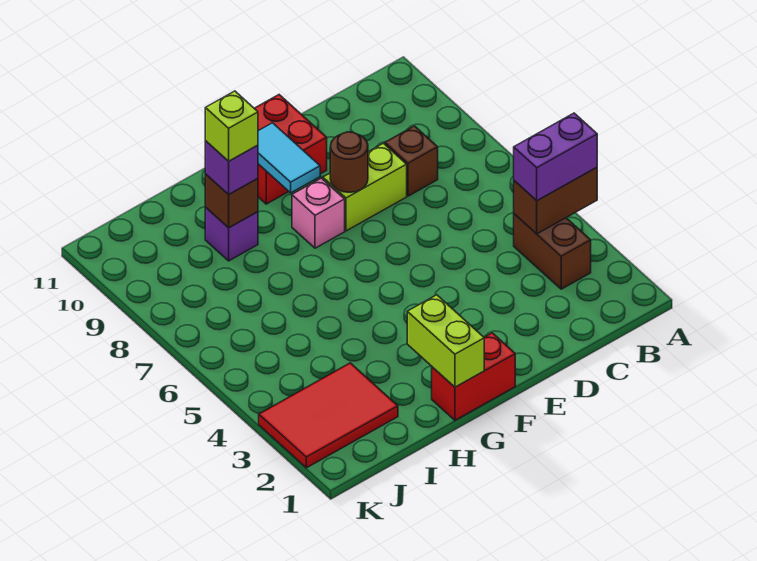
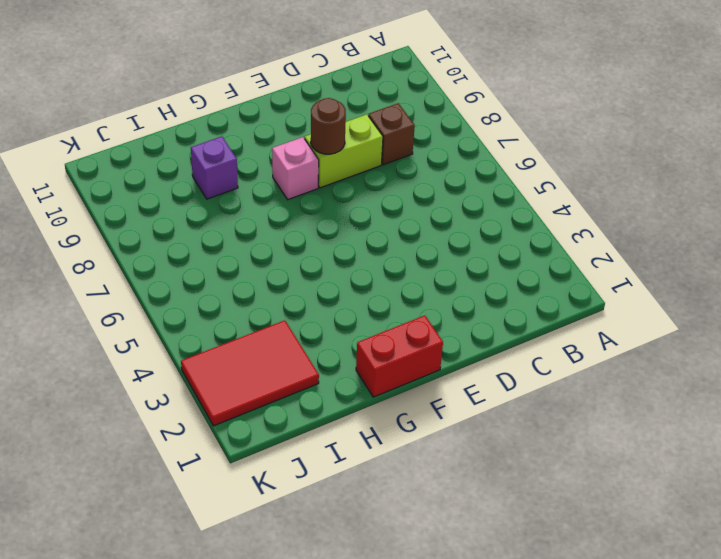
none -> brown brick B3:B4 level 1
none -> red brick E10:F11 level 1
none -> brown brick A4:B4 level 2

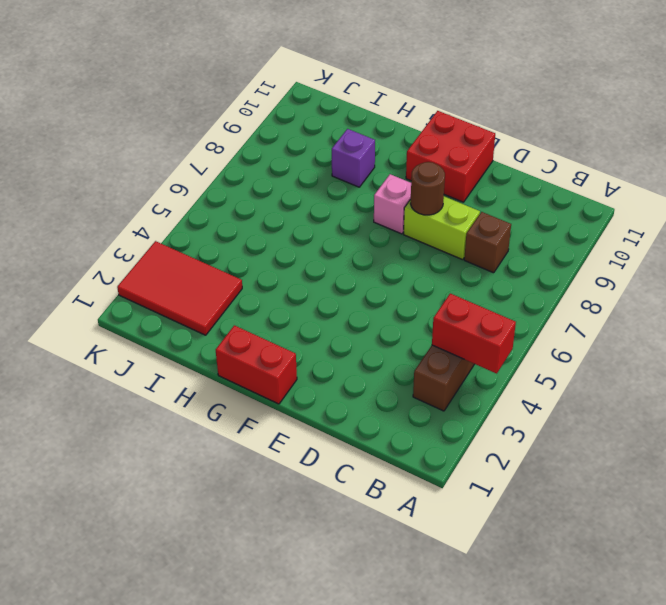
red brick A4:B4 level 2 -> brown brick A4:B4 level 2
none -> cyan tile F9:F10 level 2
none -> lime brick G1:G2 level 2
none -> brown brick H9 level 2

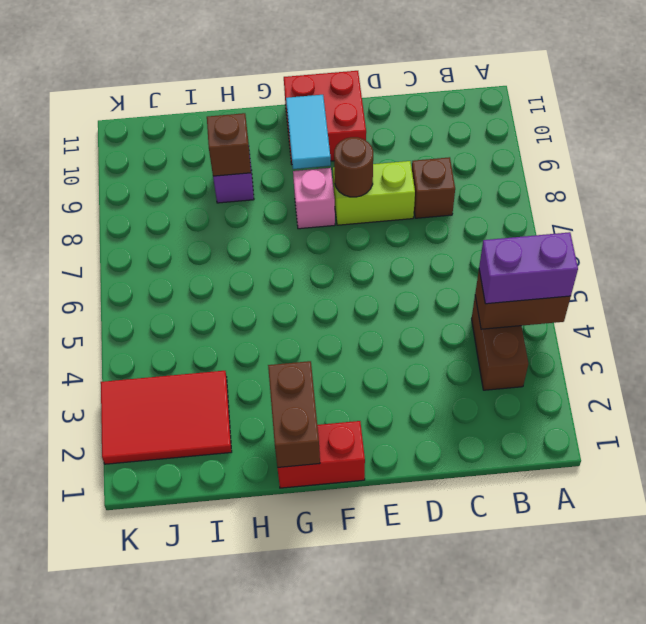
brown brick G1:G2 level 2 -> lime brick G1:G2 level 2
none -> purple brick H9 level 3
none -> lime brick H9 level 4

